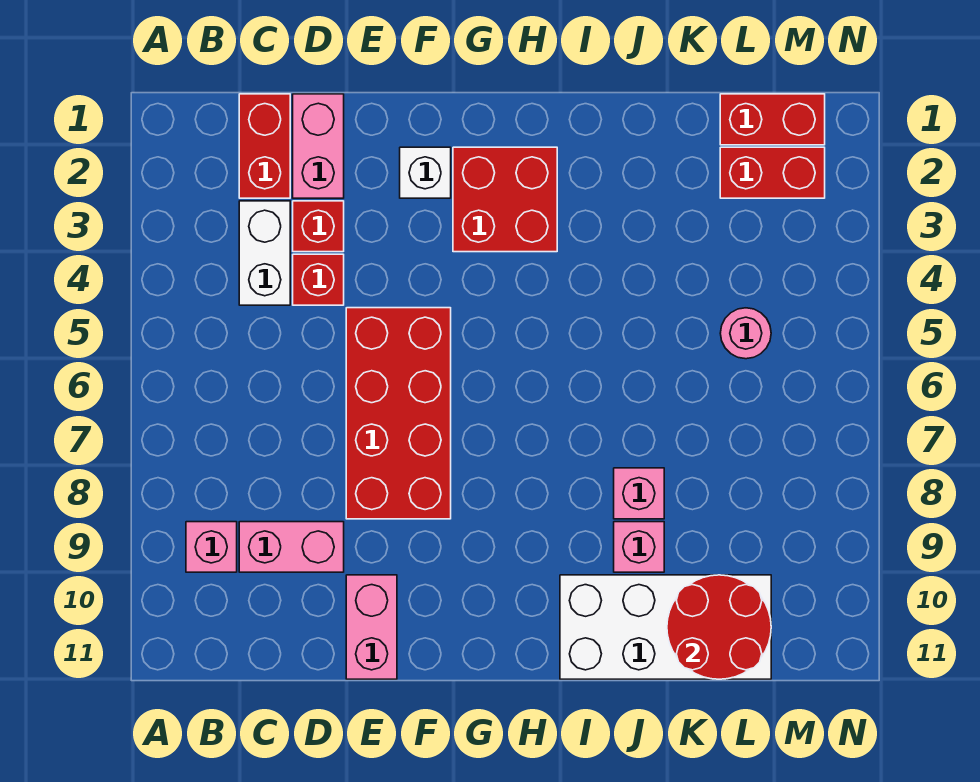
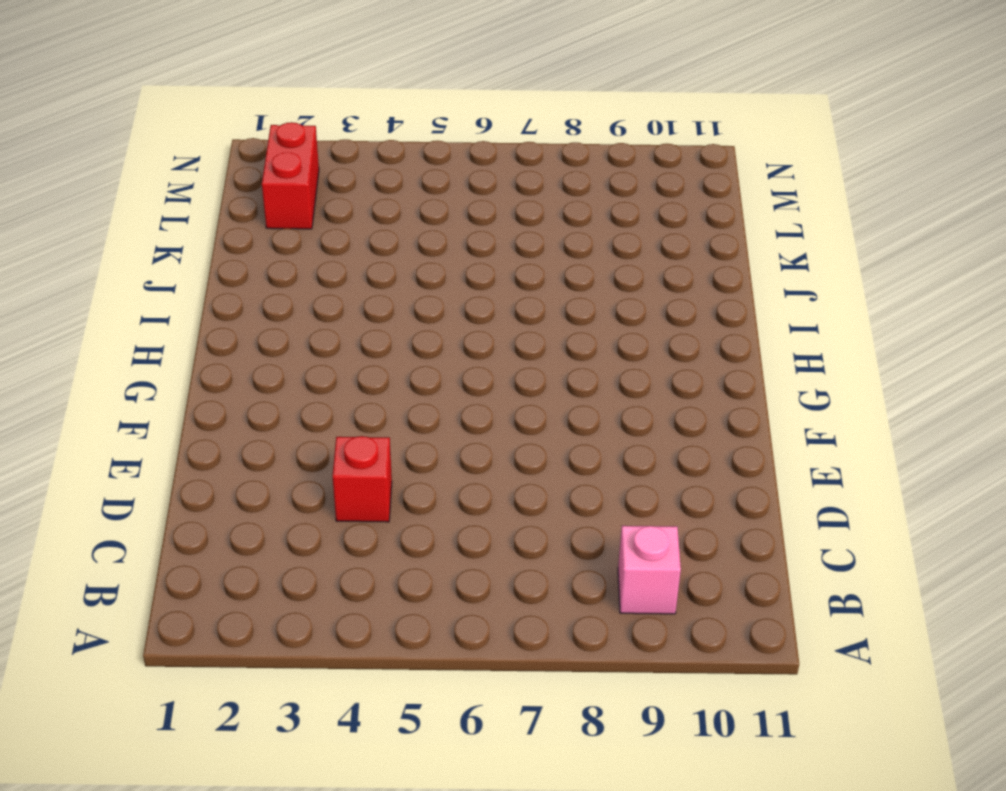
none -> red brick C1:C2 level 1
none -> white brick C3:C4 level 1
none -> pink brick C9:D9 level 1

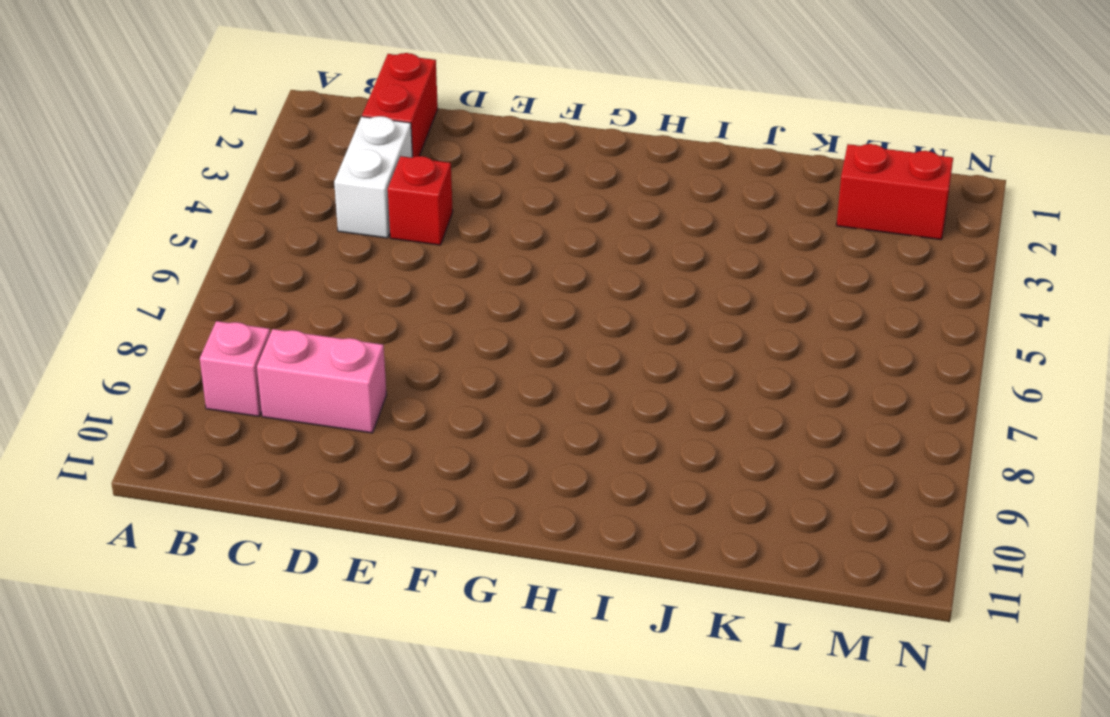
none -> pink brick D1:D2 level 1
none -> red brick D3 level 1
none -> red brick E5:F8 level 1

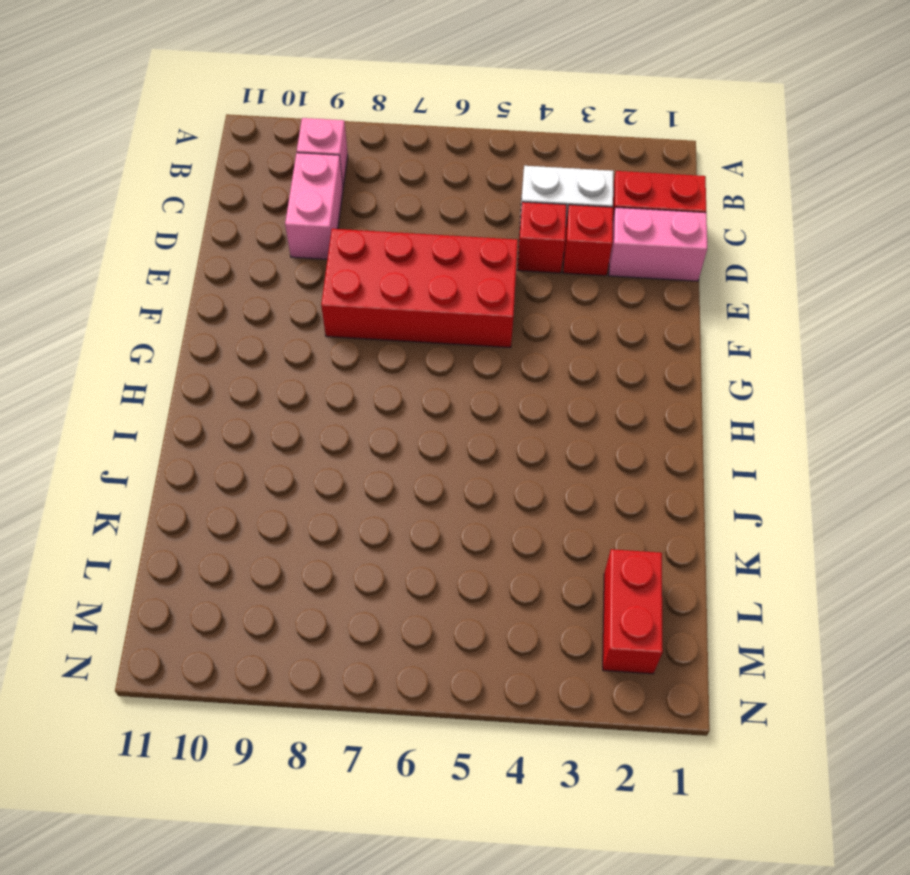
none -> pink brick E10:E11 level 1
none -> white brick F2 level 1
none -> red brick G2:H3 level 1

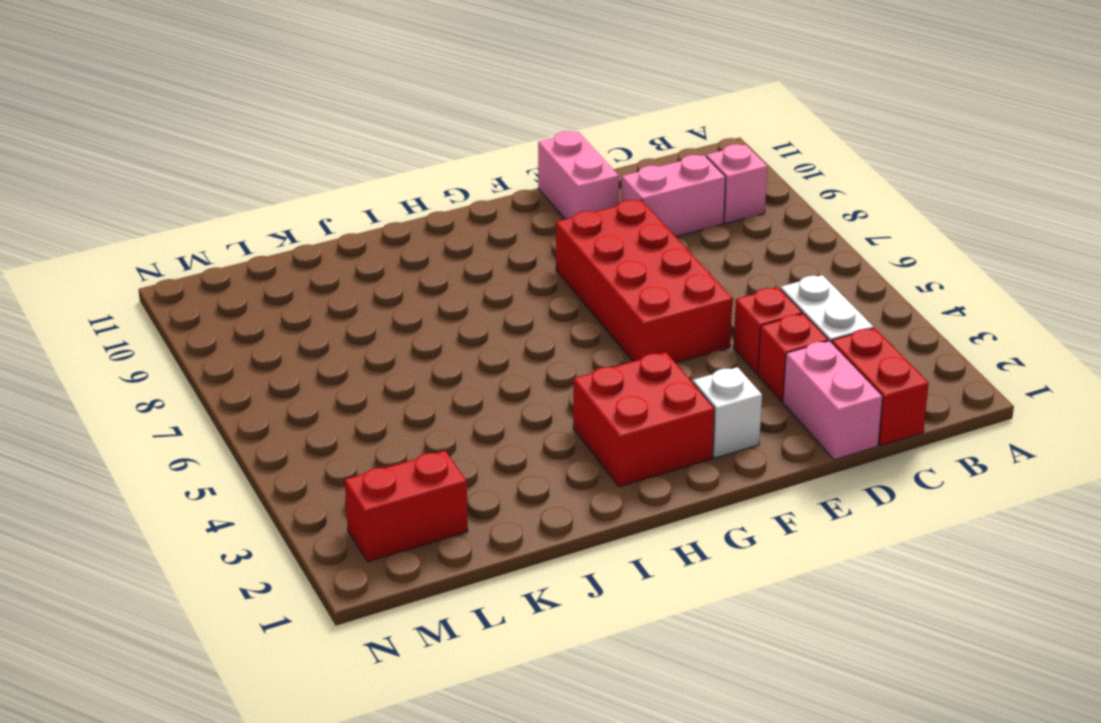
none -> white brick I10:L11 level 1
none -> pink brick J8 level 1
none -> pink brick J9 level 1

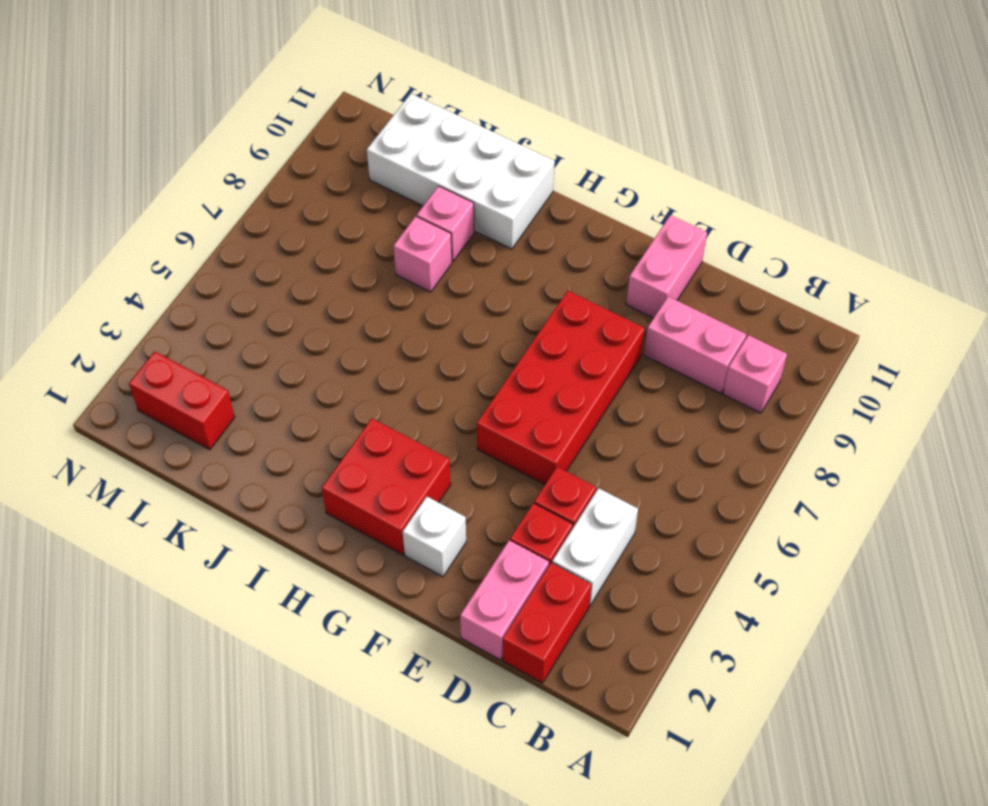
none -> red brick L1:M1 level 1
none -> pink round brick L5 level 1
none -> red round brick K10:L11 level 2

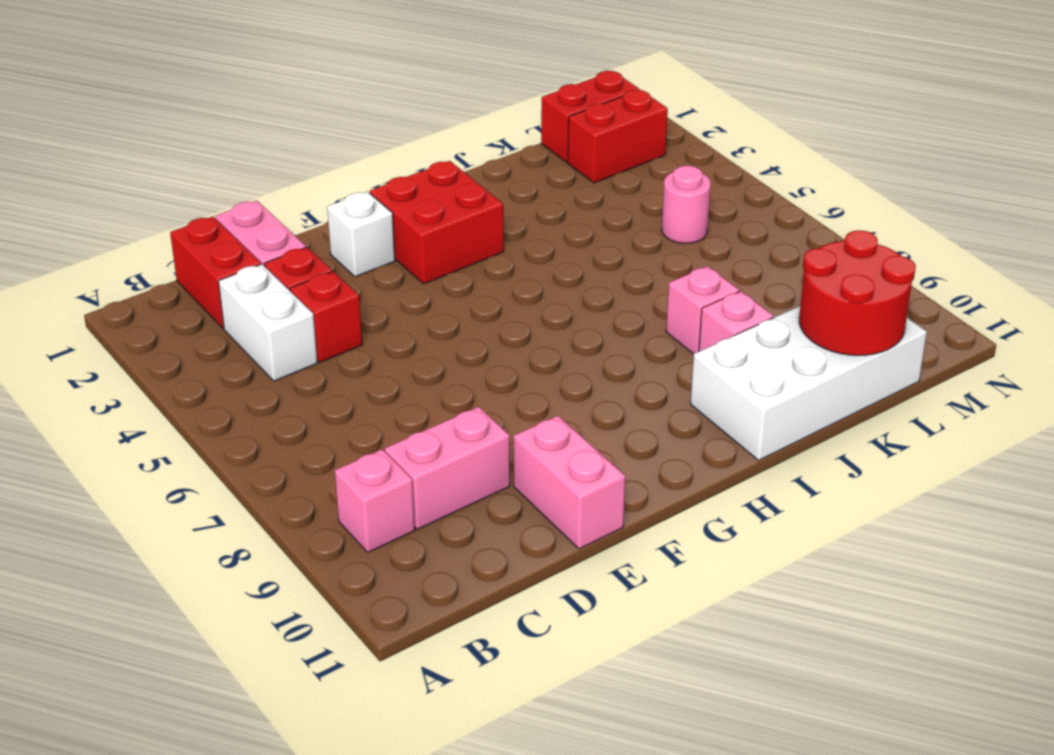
none -> red brick E5:F8 level 1

